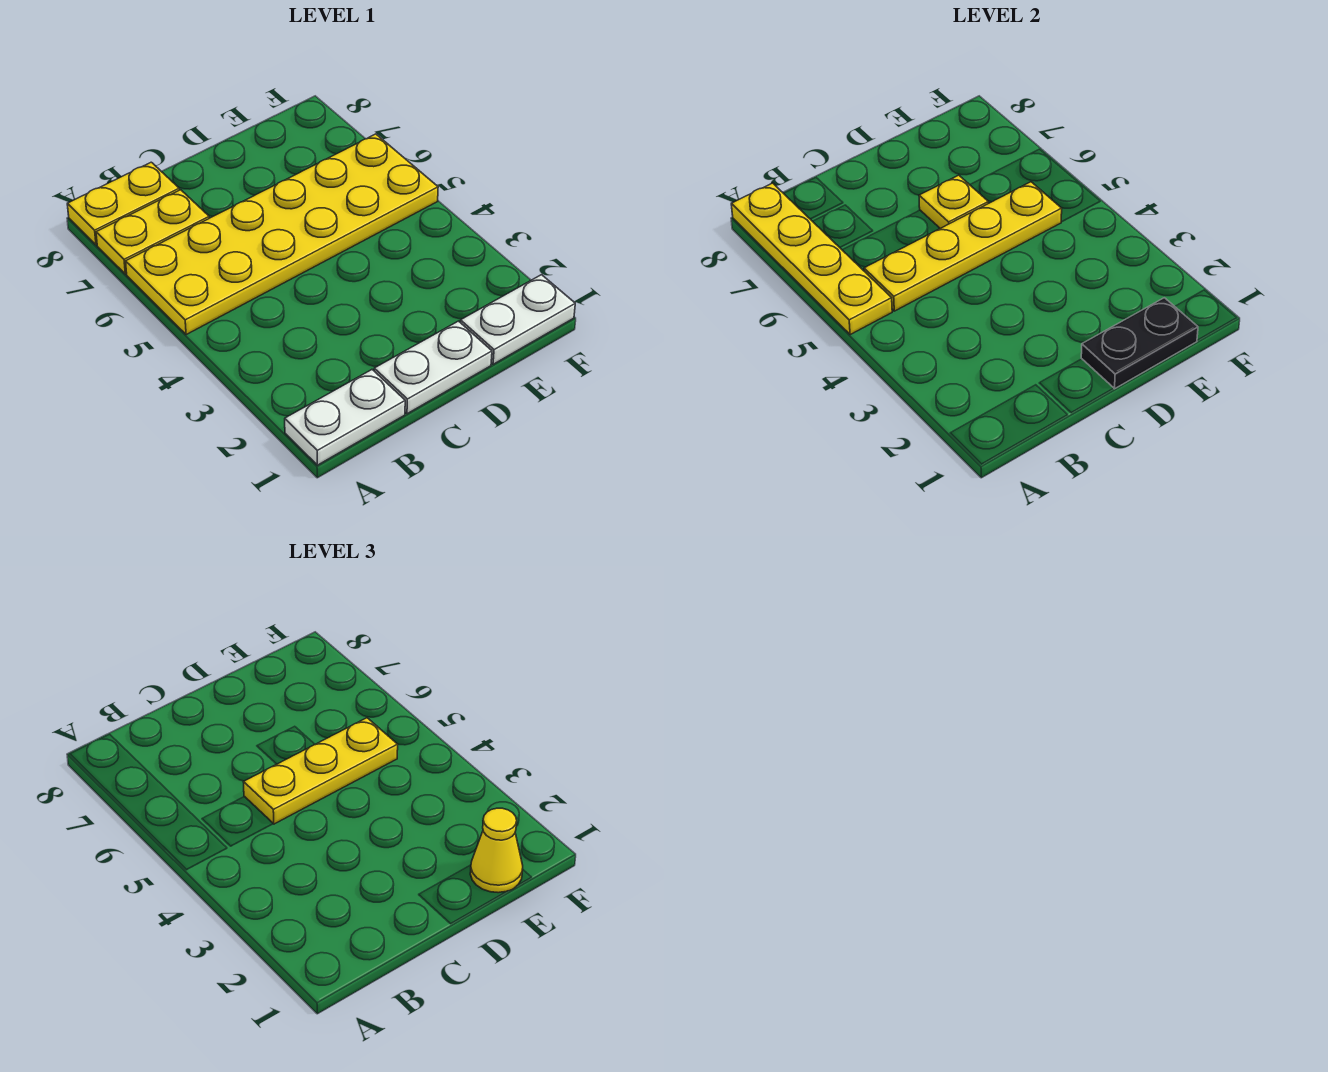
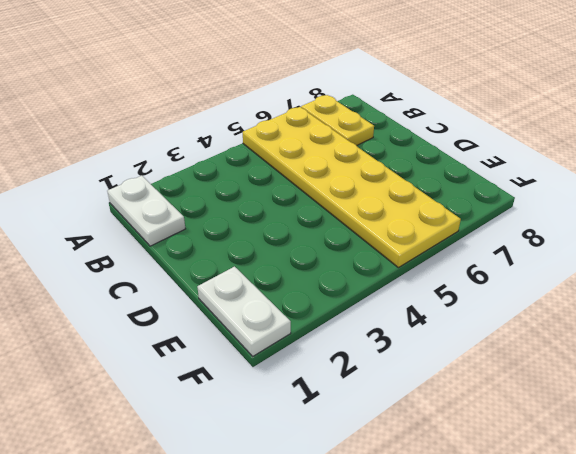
none -> yellow plate A8:B8 level 1
none -> white plate C1:D1 level 1
none -> yellow plate A5:A8 level 2

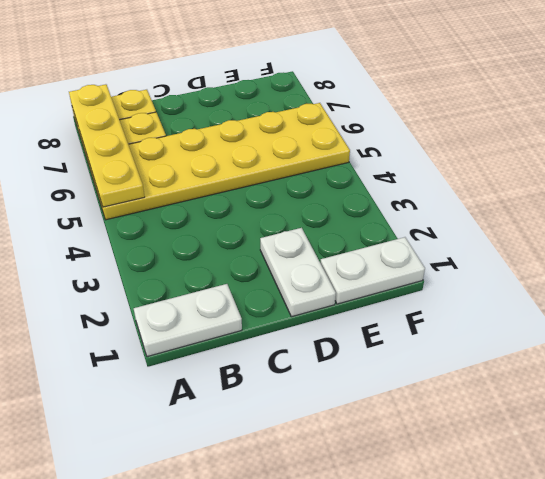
white plate D1:D2 level 1 -> white plate C1:D1 level 1
none -> yellow plate B5:E5 level 2
none -> black plate D1:E1 level 2
none -> yellow plate D6 level 2

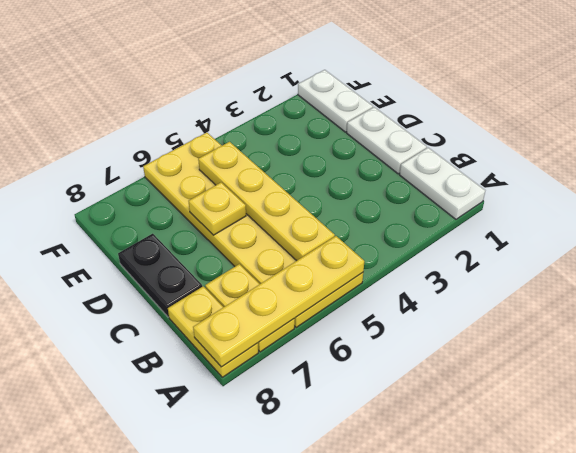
black plate C8:D8 level 1 -> black plate D1:E1 level 2
none -> yellow plate C5:E5 level 3
none -> yellow cone E1 level 3

